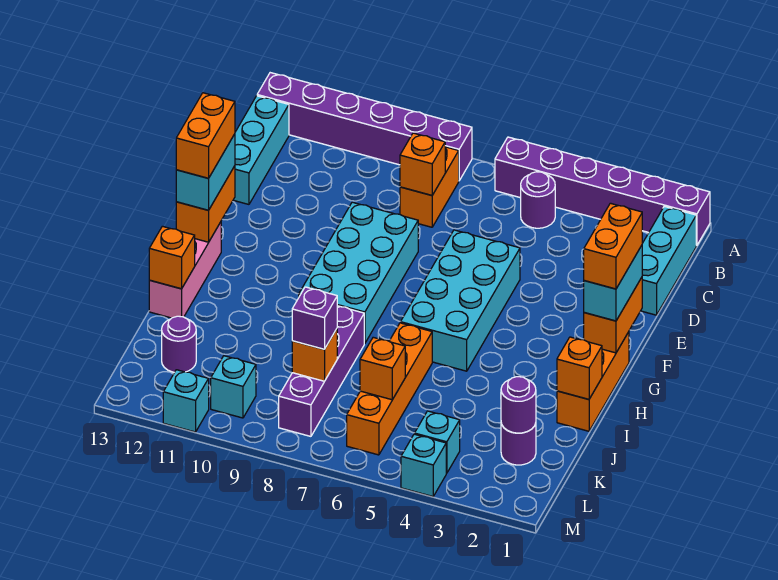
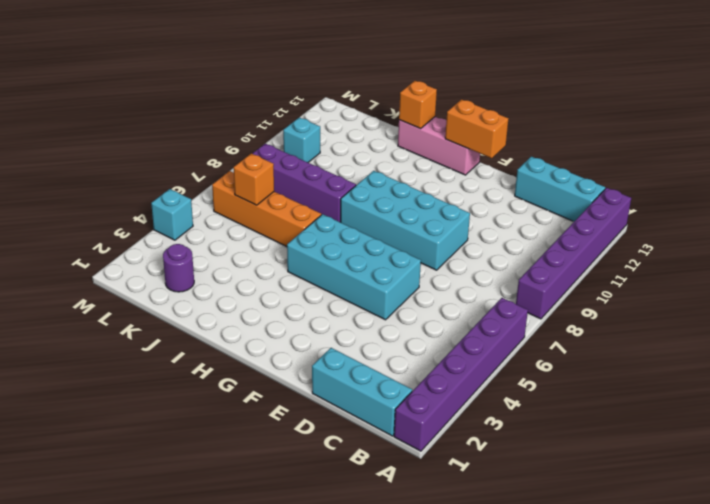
none -> purple round brick B5 level 1
none -> orange brick B8:C8 level 1
none -> orange brick G1:I1 level 1
none -> purple round brick K12 level 1

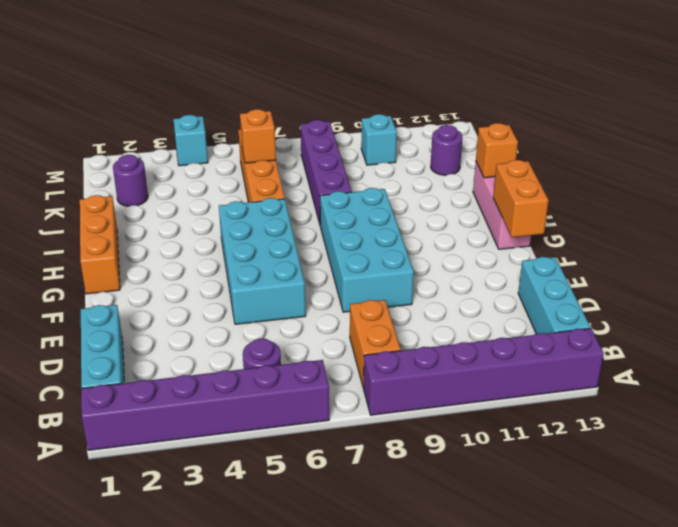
none -> cyan brick L4 level 1
none -> cyan brick M11 level 1
none -> orange brick C8 level 2
none -> orange brick F1:G1 level 2

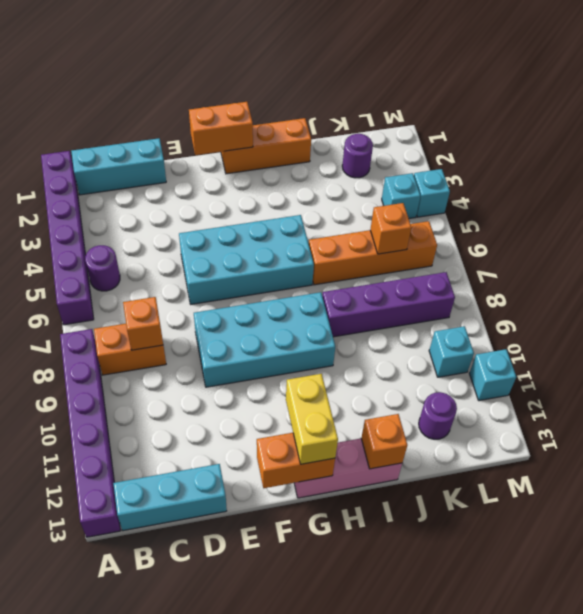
yellow brick G12:G13 level 3 -> cyan brick F13:G13 level 3
none -> orange brick I1 level 2
none -> purple round brick K2 level 2
none -> orange brick K8 level 2
none -> cyan brick F1:G1 level 3

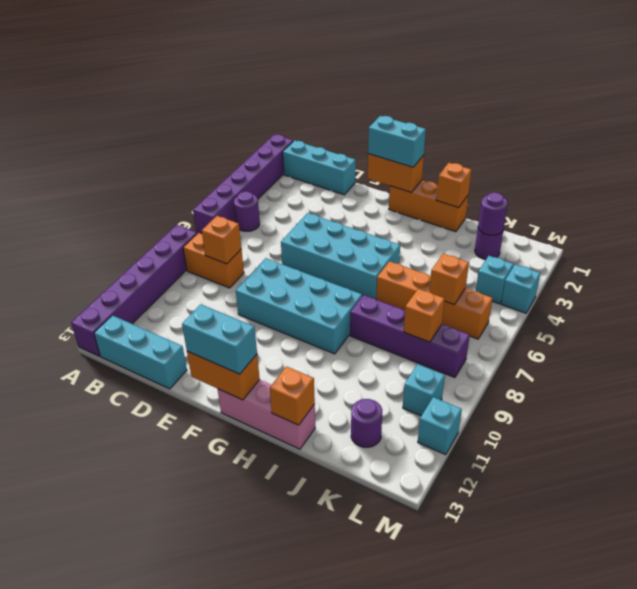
none -> purple brick K8 level 3
none -> orange brick F1:G1 level 4
none -> orange brick F13:G13 level 4

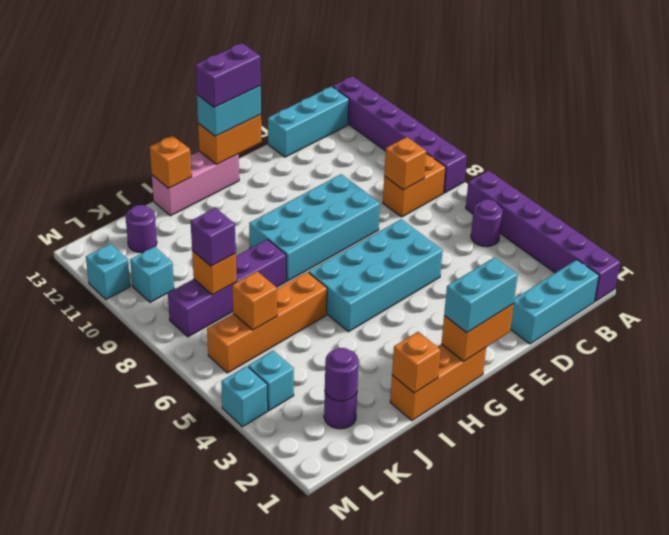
purple brick F13:G13 level 4 -> orange brick F13:G13 level 4
none -> orange brick F1:G1 level 4

